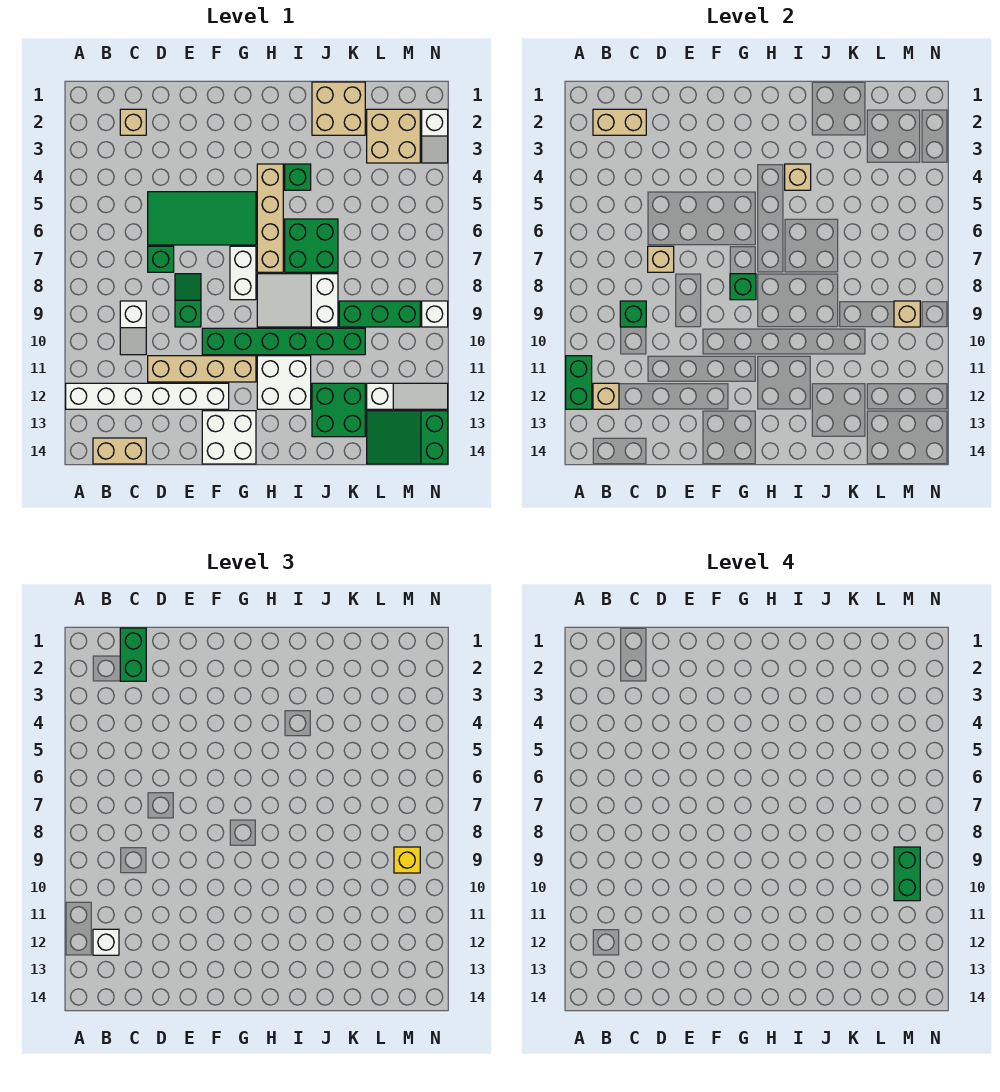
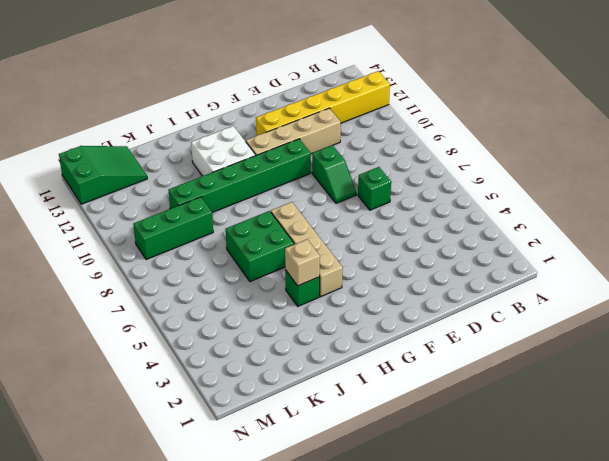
yellow brick A12:F12 level 1 -> white brick A12:F12 level 1
none -> tan brick B14:C14 level 1
none -> tan brick C2 level 1
none -> white slope C9:C10 level 1 top 9
none -> green tile D5:G6 level 1

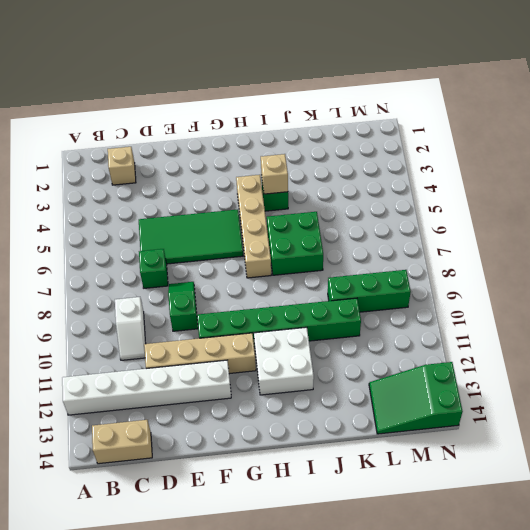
none -> white brick F13:G14 level 1
none -> white brick G7:G8 level 1
none -> white slope H8:J9 level 1 top J
none -> tan brick J1:K2 level 1

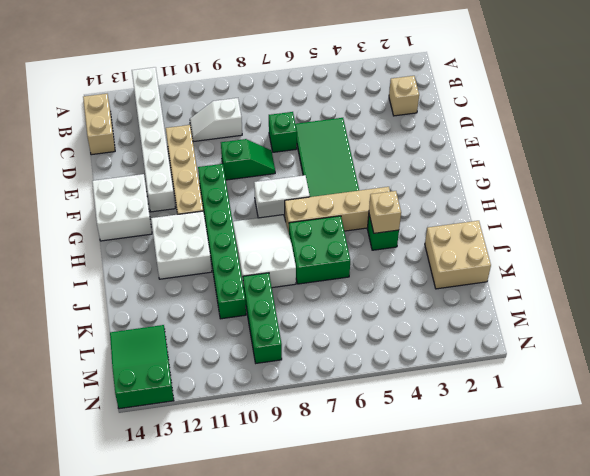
none -> green brick J12:K13 level 1
none -> tan brick L2:M3 level 1
none -> white slope L12:N12 level 1 top L
none -> white slope N2:N3 level 1 top 2

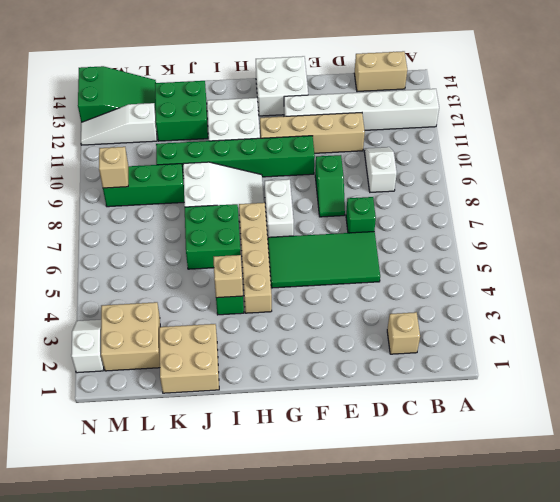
none -> white brick N9 level 1
none -> green brick A11:A12 level 2
none -> tan brick B2:C2 level 2
none -> tan brick B12 level 2

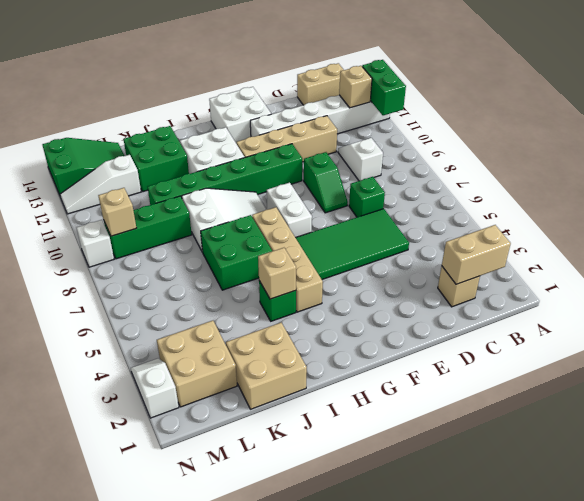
none -> green brick C9 level 2
none -> tan brick D7 level 2
none -> green brick G8 level 2
none -> white brick B12 level 3

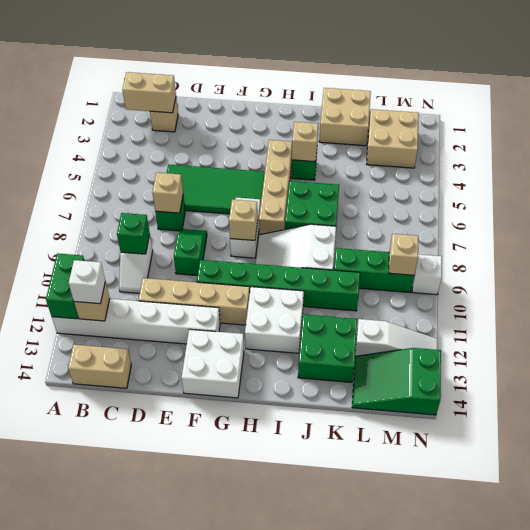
tan brick G8 level 2 -> green brick G8 level 2
none -> white slope N2:N3 level 1 top 2
none -> green brick C1:C2 level 3
none -> yellow brick M9 level 3
none -> green brick M9:M10 level 4

